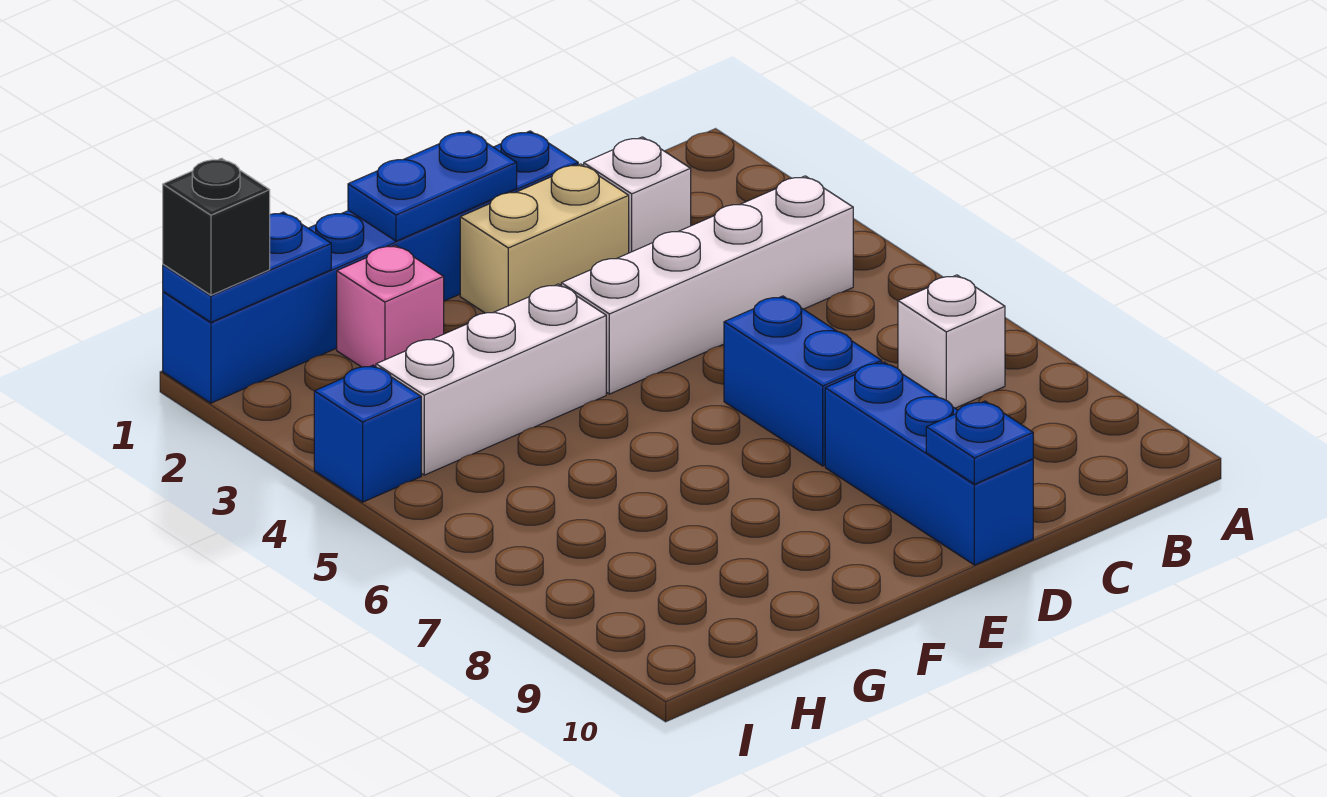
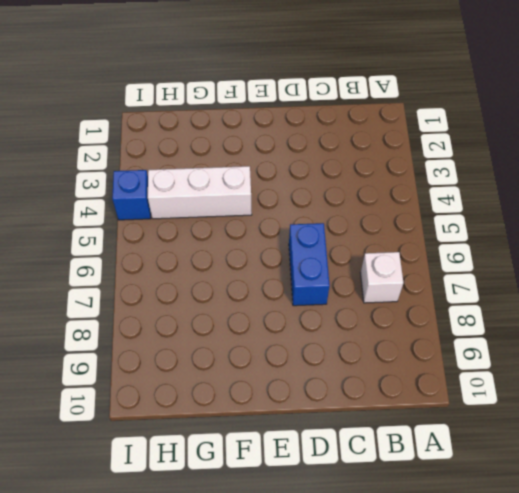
none -> white brick B4:E4 level 1
none -> white brick C2 level 1
none -> blue brick D1:I1 level 1

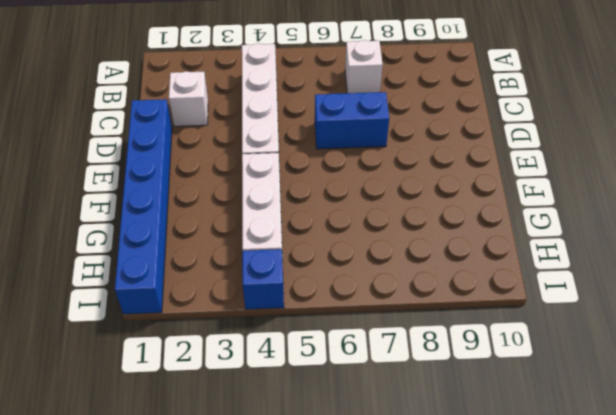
none -> tan brick D2:E2 level 1
none -> blue brick D8:D10 level 1
none -> pink brick G2 level 1

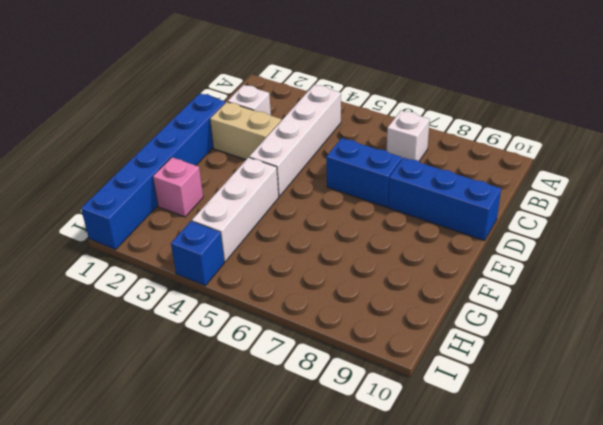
tan brick D2:D3 level 1 -> tan brick D2:E2 level 1
none -> blue plate D10 level 2
none -> blue plate E1:F1 level 2
none -> blue plate H1:I1 level 2

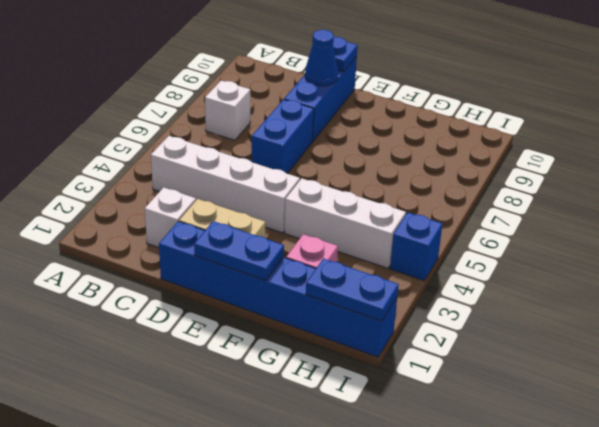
blue cone D9 level 2 -> none
none -> black brick I1 level 3

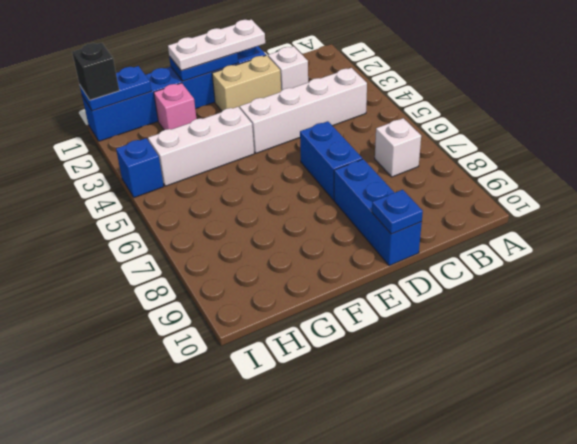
white plate D1:F1 level 3 -> none

